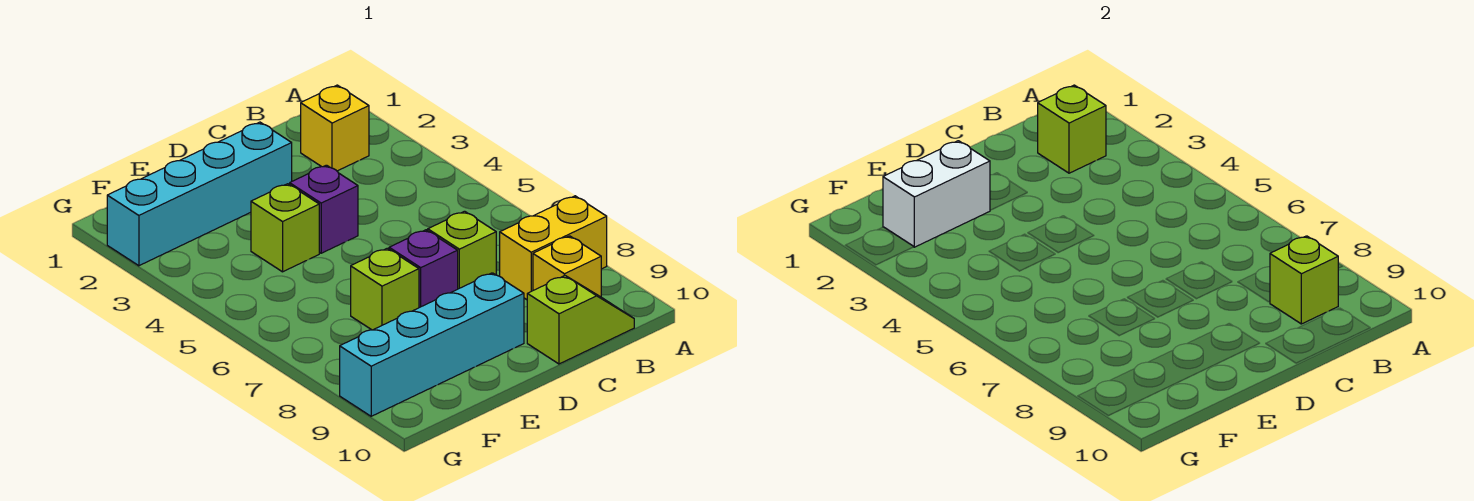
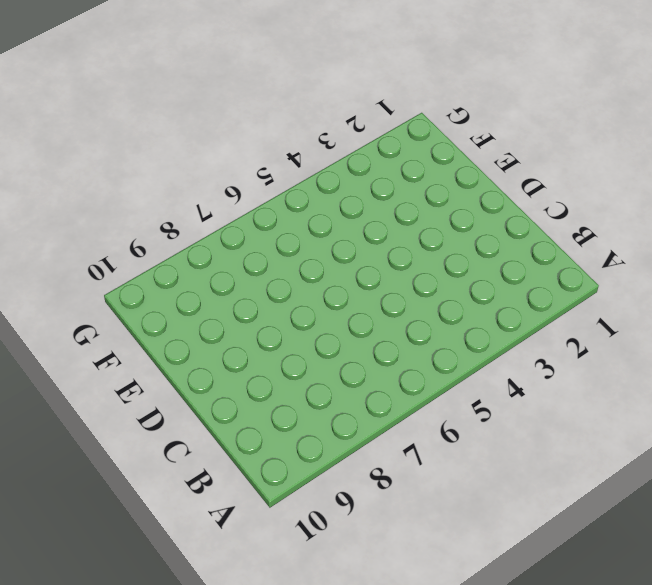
none -> yellow brick A8:B8 level 1
none -> yellow brick B2 level 1
none -> yellow brick B9 level 1

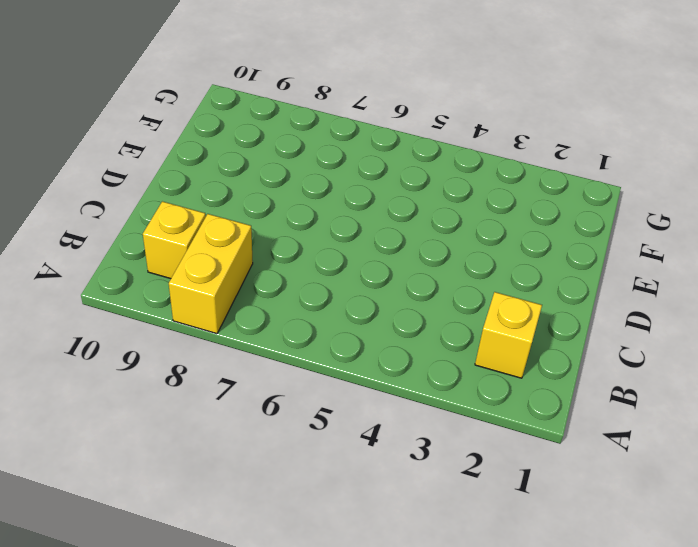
none -> lime slope B10:C10 level 1 top C
none -> lime brick C7 level 1
none -> cyan brick D2:G2 level 1

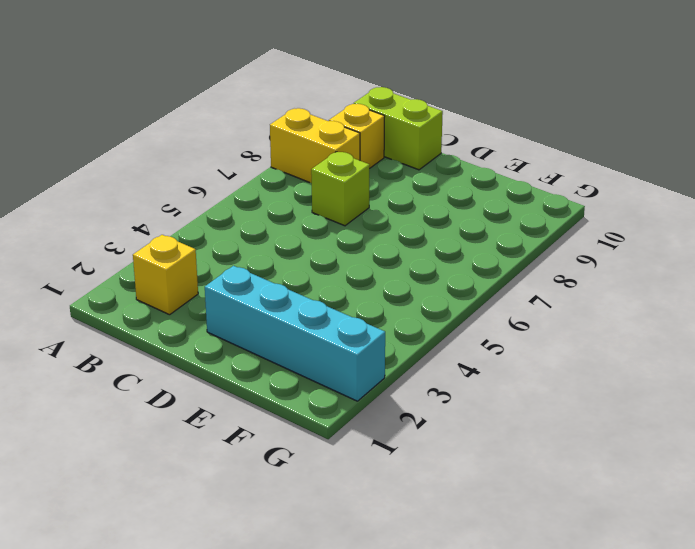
lime brick B10:C10 level 1 -> lime slope B10:C10 level 1 top C
none -> purple brick D4 level 1
none -> purple brick D7 level 1
none -> cyan brick D9:G9 level 1

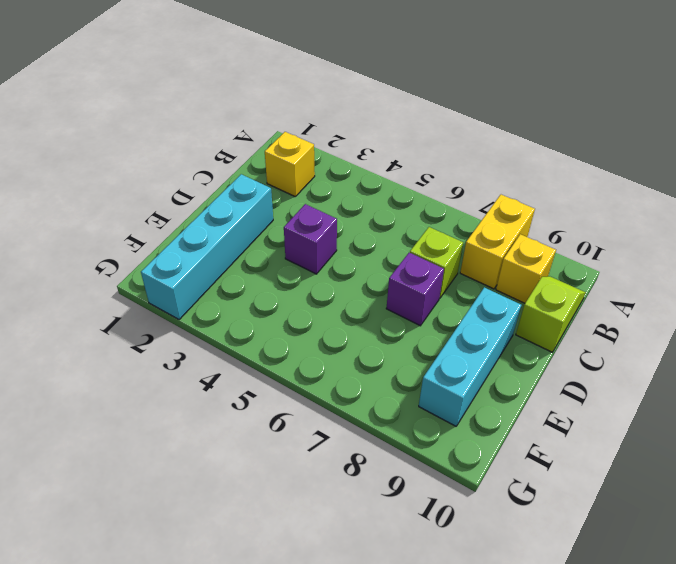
cyan brick D9:F9 level 1 -> cyan brick D9:G9 level 1
none -> lime brick E4 level 1
none -> lime brick E7 level 1
none -> lime brick B2 level 2

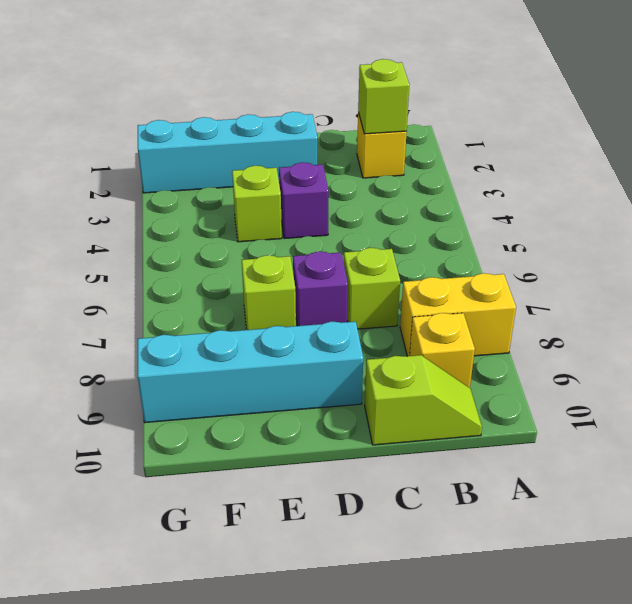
none -> lime brick B9 level 2
none -> white brick E2:F2 level 2

